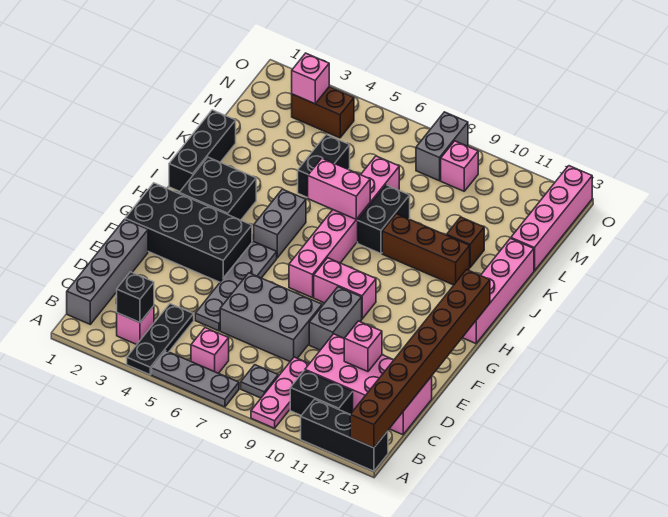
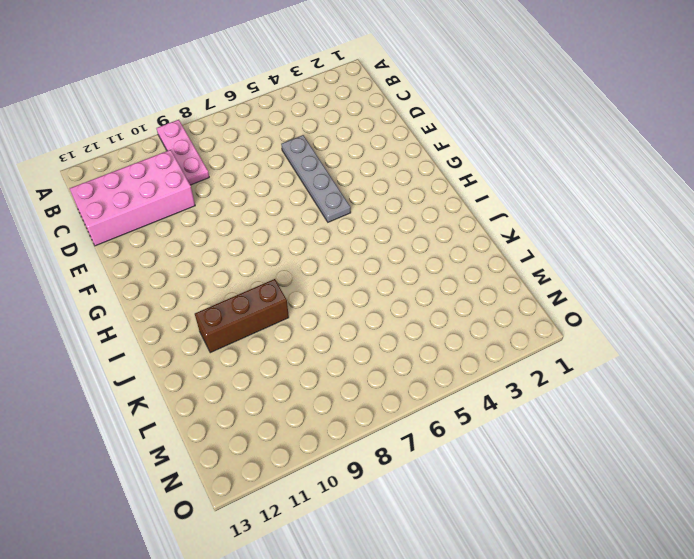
none -> black plate A4:C4 level 1
none -> grey plate A5:A7 level 1
none -> black brick A11:A13 level 1
none -> grey brick B1:E1 level 1

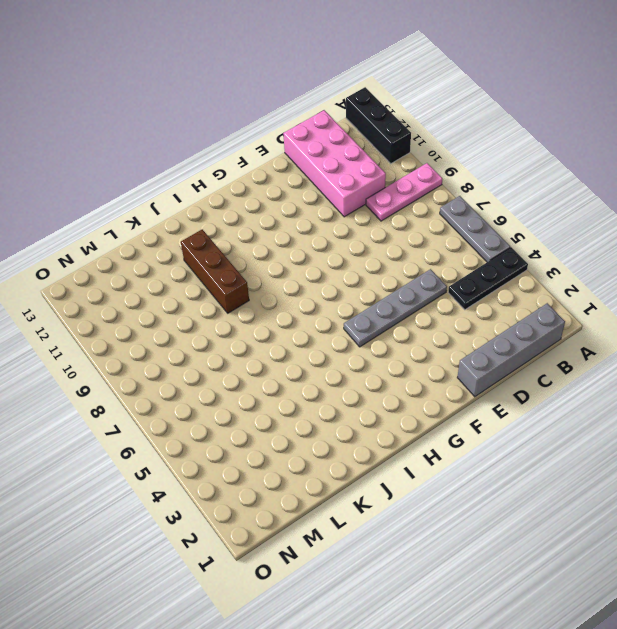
none -> pink brick B3 level 1
none -> pink brick B6 level 1
none -> grey plate B8 level 1
none -> black brick B10:B11 level 1

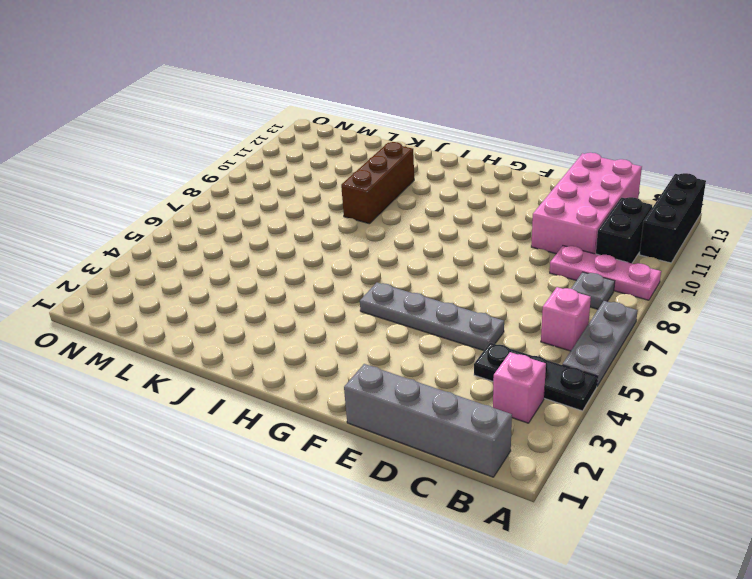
none -> grey brick D6:E8 level 1
none -> grey brick E9:F9 level 1
none -> black brick F1:G4 level 1
none -> pink brick G7:L7 level 1

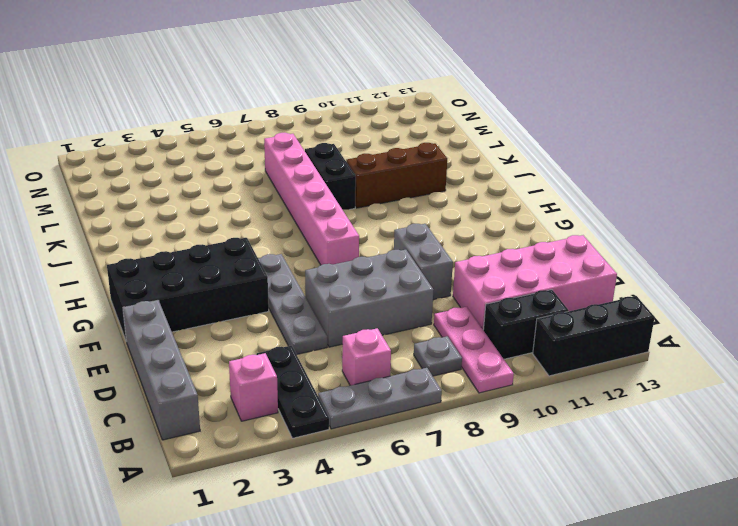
none -> pink brick G8:G9 level 1
none -> black brick H2:I3 level 1
none -> grey brick H5:I5 level 1
none -> pink brick H13:K13 level 1

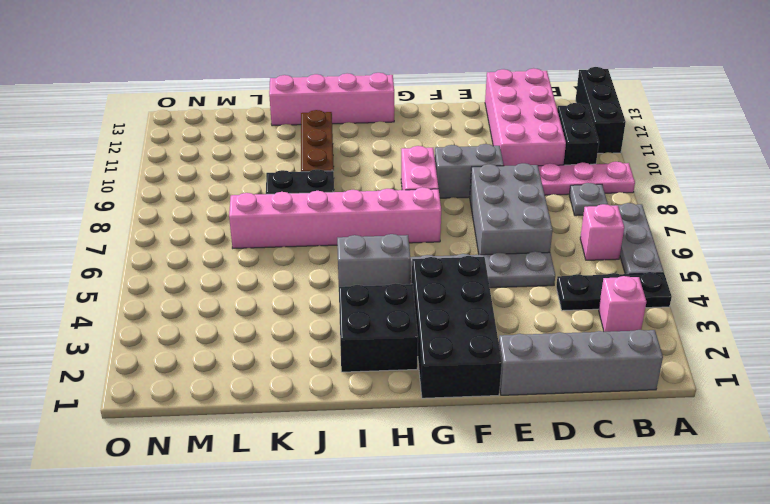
none -> black brick I1:K1 level 1
none -> black brick K5:L5 level 1
none -> brown brick K11 level 1
none -> pink brick L13:O13 level 1

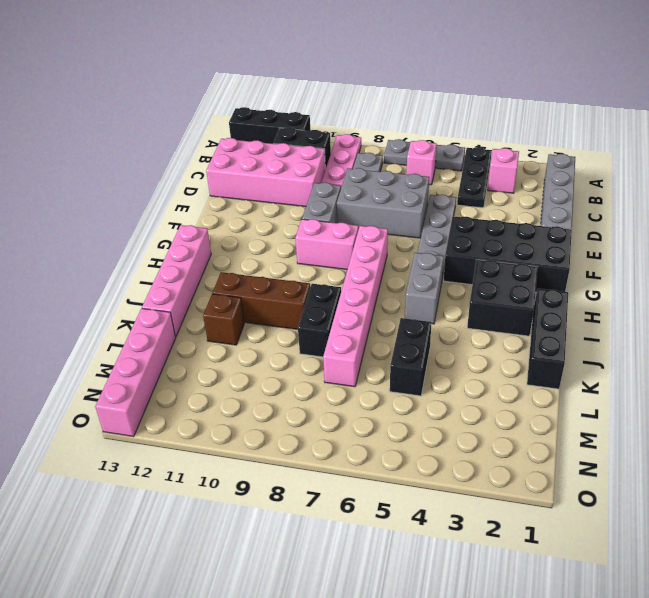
none -> brown brick N3:N4 level 1
none -> grey brick N8:O8 level 1
none -> pink brick N9 level 1
none -> brown brick A13:H13 level 2

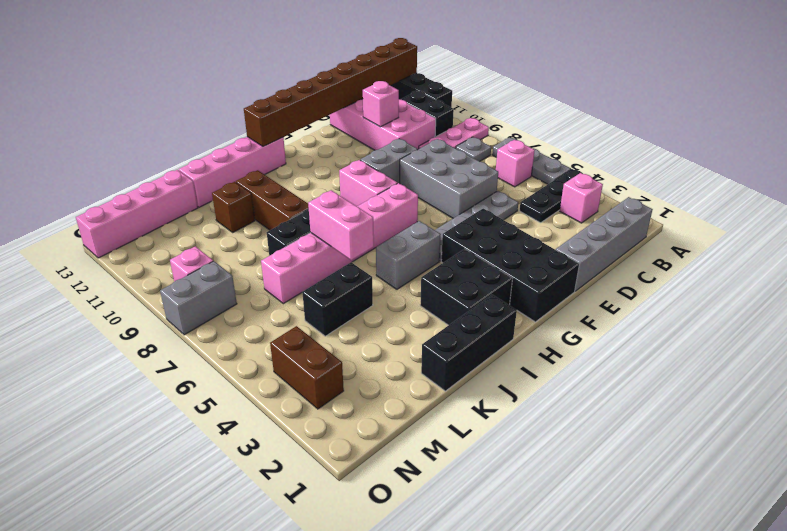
none -> black brick B3 level 2
none -> pink brick N3 level 2

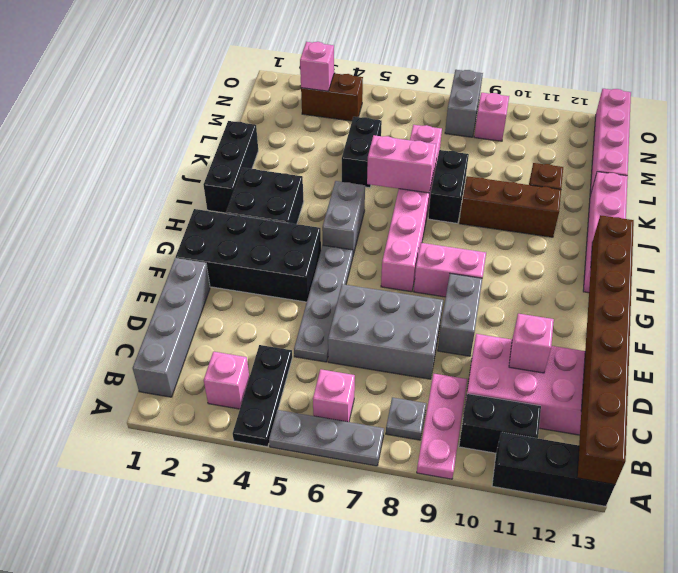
none -> black brick B3 level 2

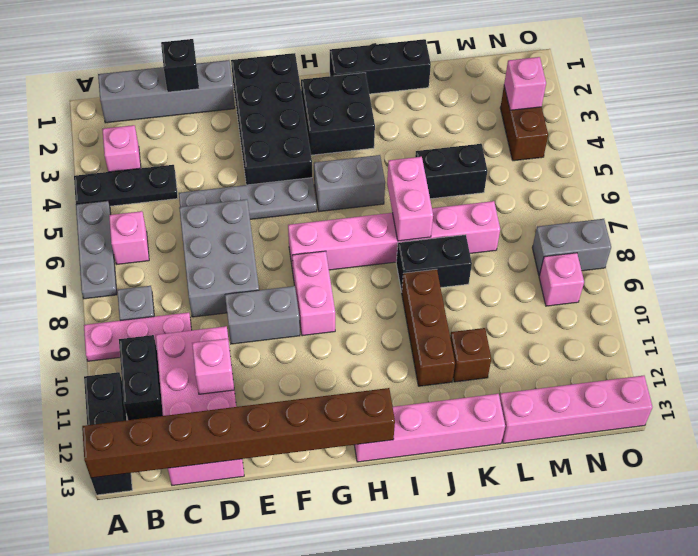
black brick D1 level 2 -> black brick B3 level 2

